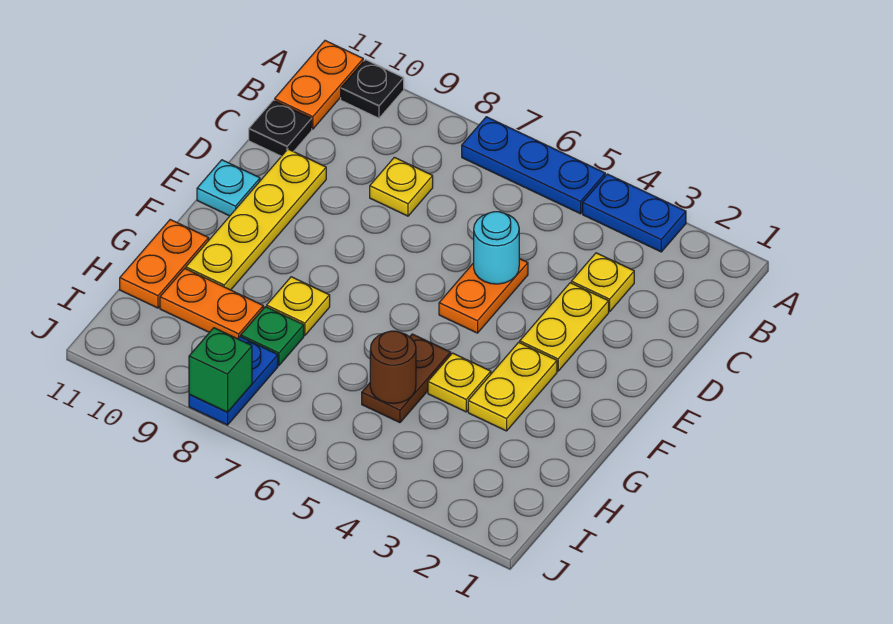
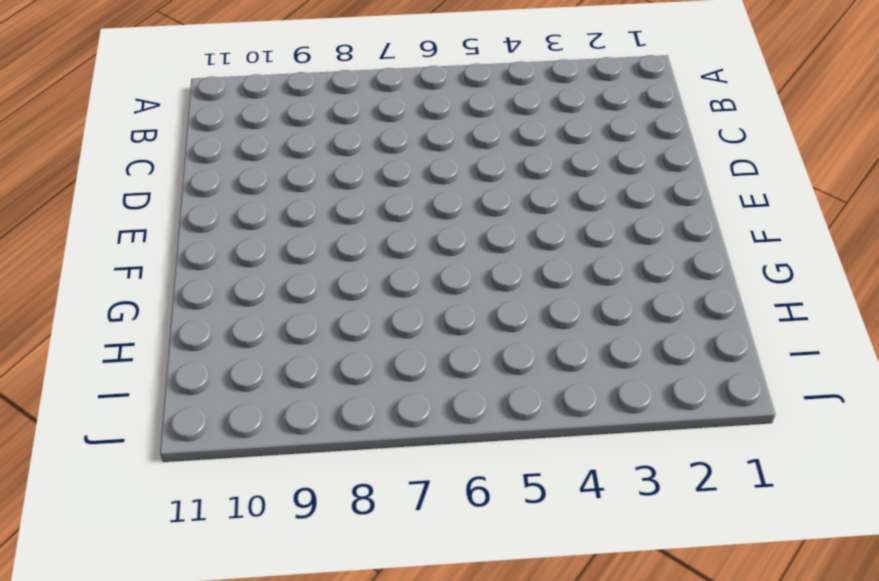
none -> blue plate A3:A4 level 1
none -> blue plate A5:A7 level 1
none -> black plate A10 level 1

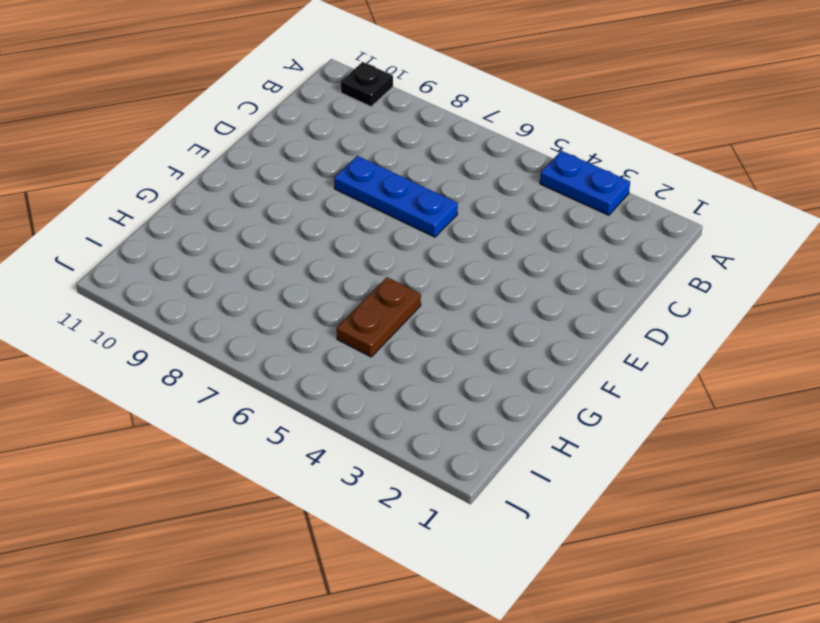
blue plate D6:D8 level 1 -> blue plate A5:A7 level 1
none -> orange plate A11:B11 level 1
none -> yellow plate C3 level 1
none -> yellow plate C8 level 1

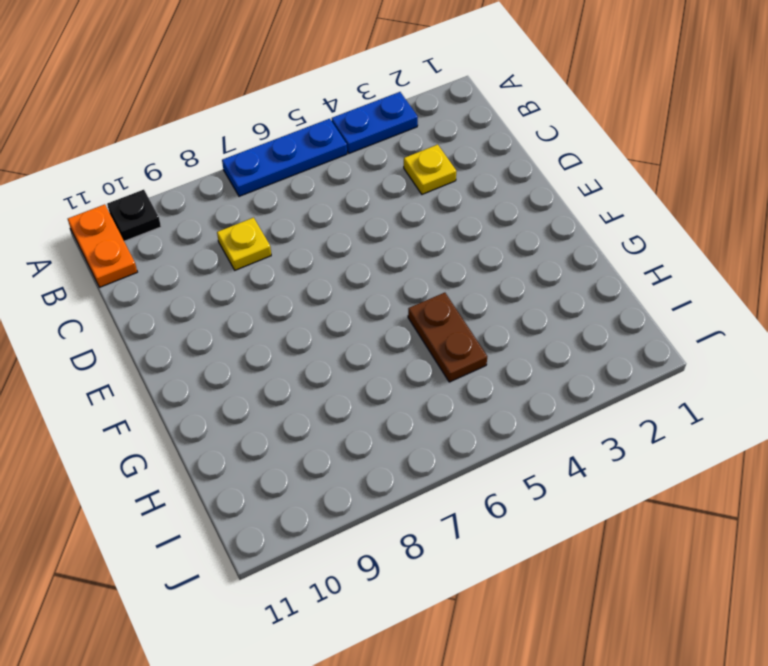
none -> black plate C11 level 1
none -> yellow plate D3:E3 level 1
none -> orange plate D5:E5 level 1

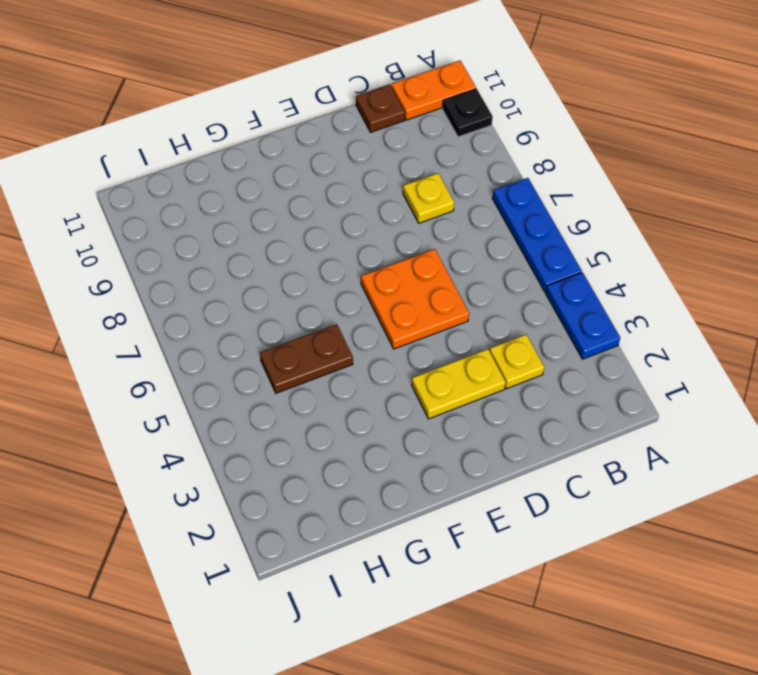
brown plate C11 level 1 -> black plate C11 level 1
orange plate D5:E6 level 1 -> orange plate D5:E5 level 1
none -> yellow plate D10:G10 level 1
none -> cyan plate E11 level 1
none -> yellow plate F3:G3 level 1

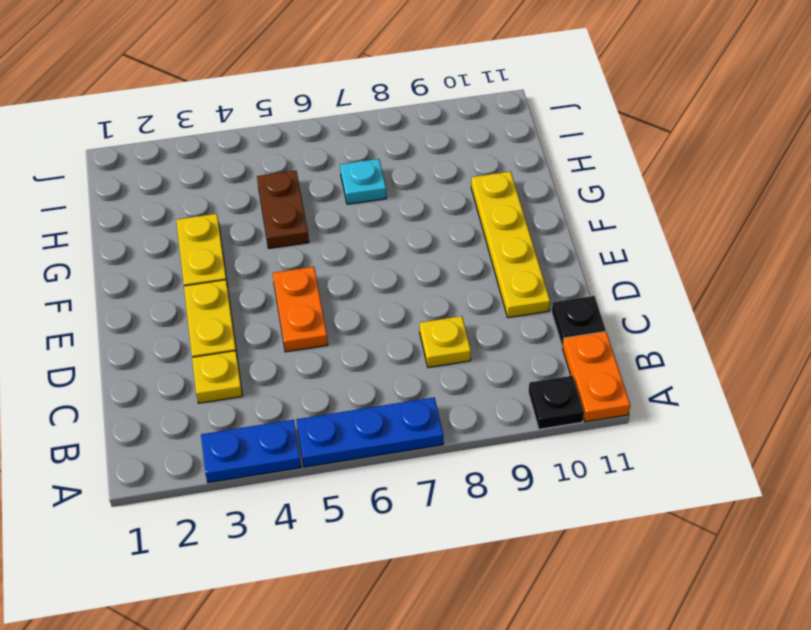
cyan plate H7 level 1 -> cyan plate E11 level 1
none -> yellow plate G4 level 1
none -> yellow plate G8 level 1
none -> orange plate G11:H11 level 1

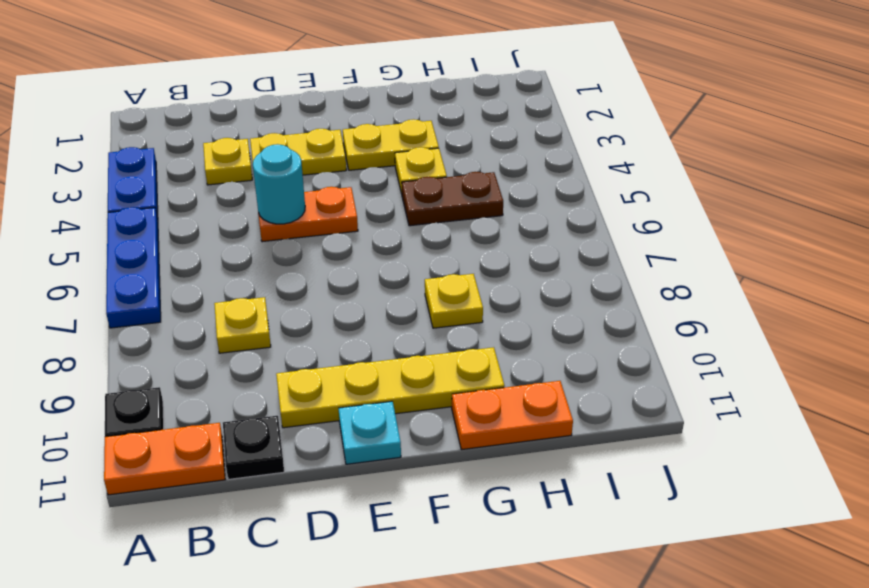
none -> green plate H8 level 1
none -> orange plate H9:H10 level 1
none -> blue plate I8:J8 level 1

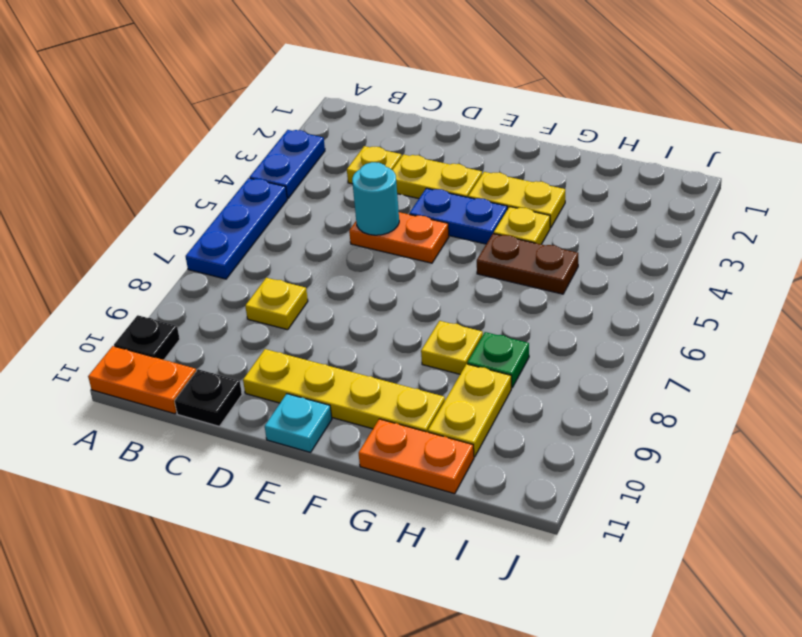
blue plate E4:F4 level 1 -> blue plate I8:J8 level 1
yellow plate H9:H10 level 1 -> orange plate H9:H10 level 1
none -> brown round brick H5 level 2
none -> green brick J8 level 2

